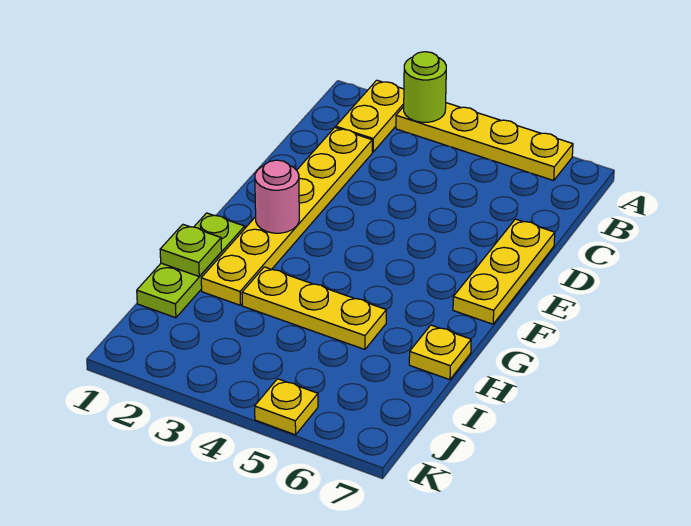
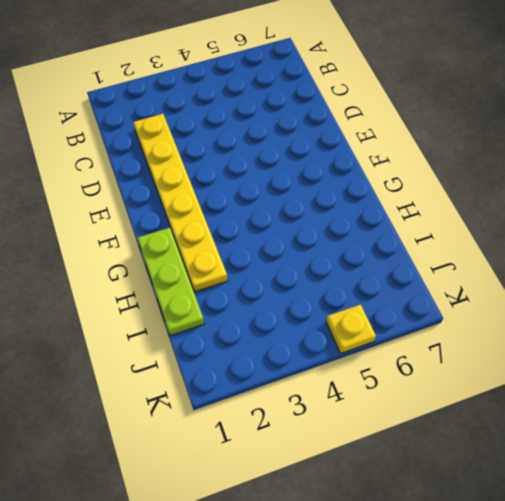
none -> yellow plate A2:B2 level 1
none -> yellow plate A3:A6 level 1

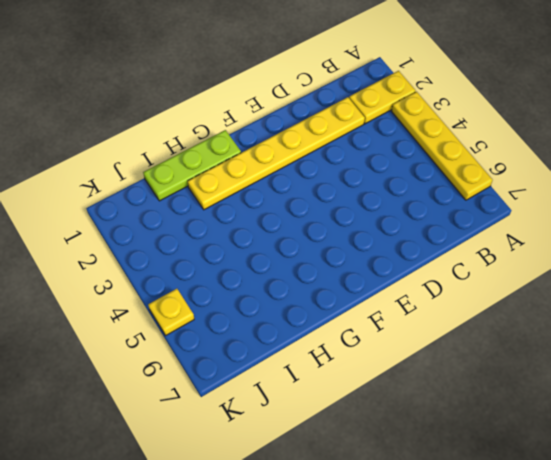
none -> yellow plate D7:F7 level 1
none -> yellow plate H3:H5 level 1

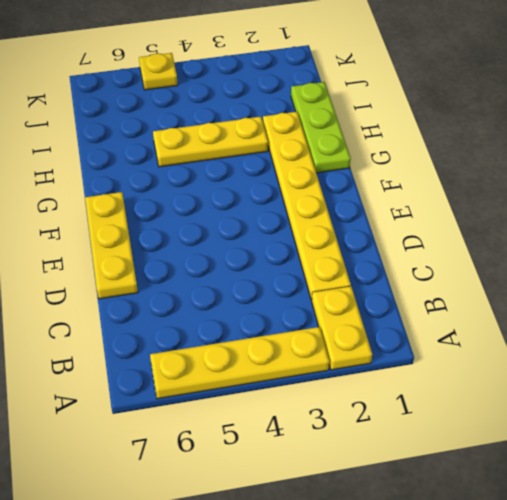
none -> yellow plate H7 level 1
none -> lime round brick A3 level 2

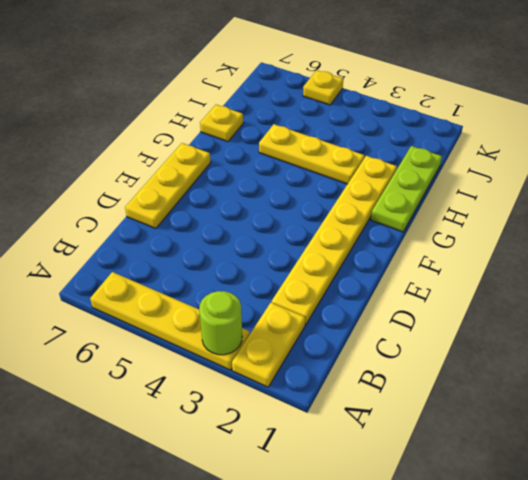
none -> pink round brick F2 level 2
none -> lime plate H1 level 2

